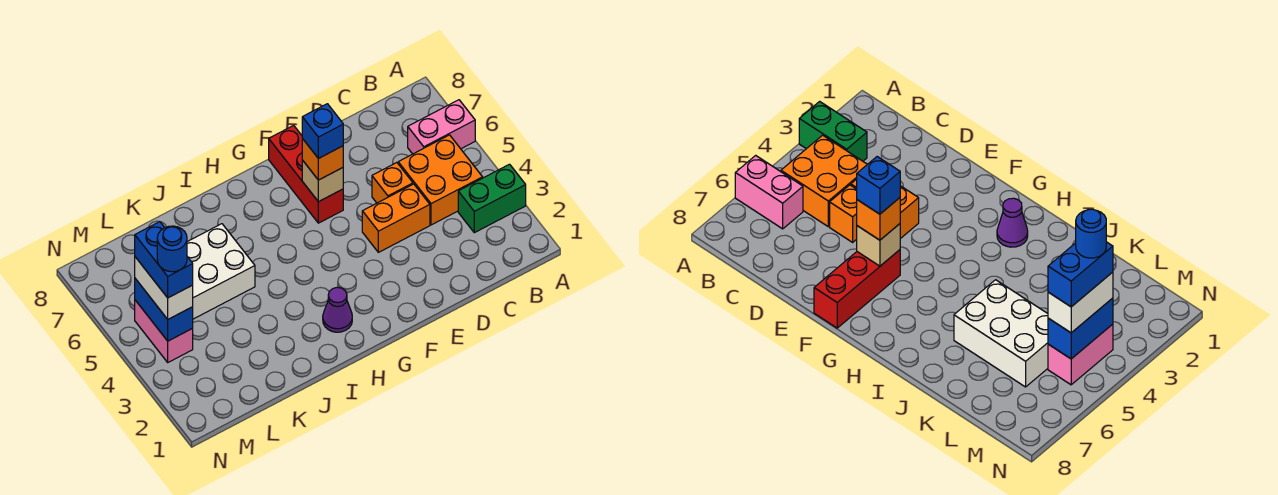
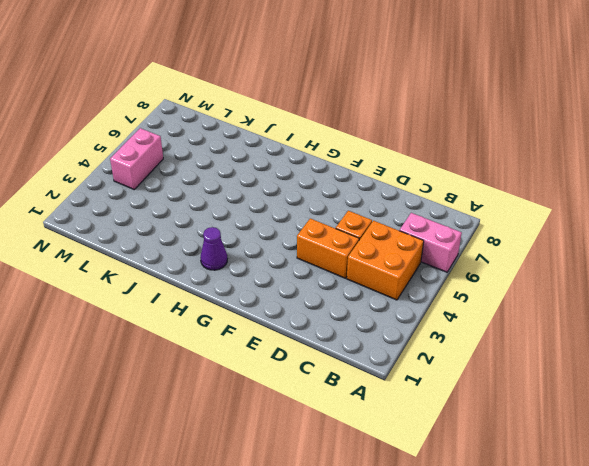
none -> green brick A3:B3 level 1
none -> red brick F6:F8 level 1
none -> white brick J5:L6 level 1

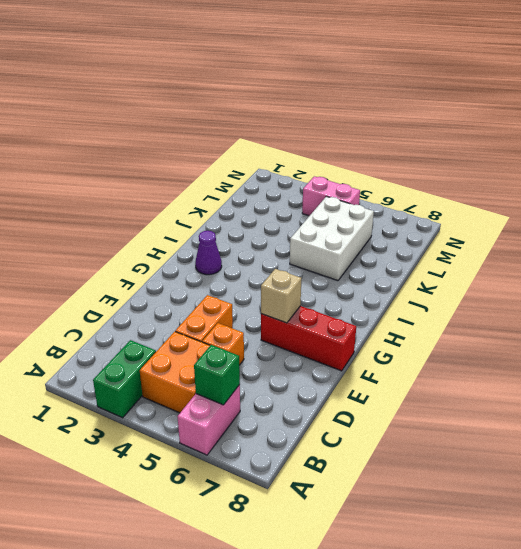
green brick B6 level 2 -> none
none -> blue brick M4:M5 level 2
none -> orange brick F6 level 3
none -> white brick M4:M5 level 3

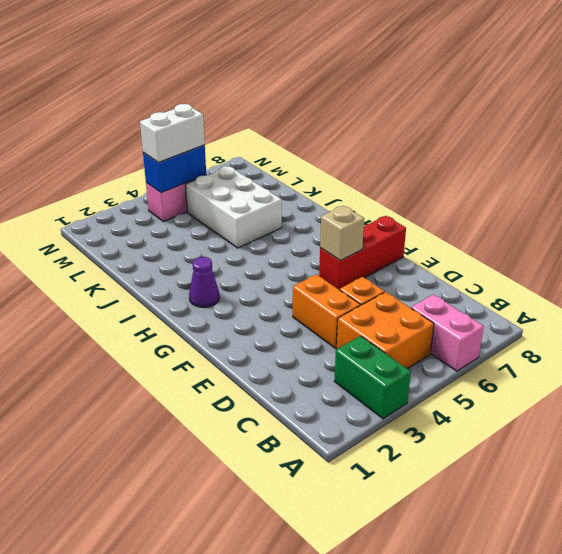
none -> orange brick F6 level 3
none -> blue brick F6 level 4
none -> blue brick M4:M5 level 4

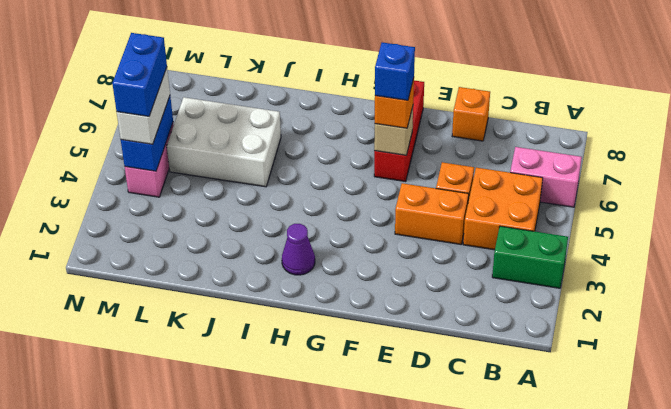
orange brick D8 level 1 -> none
none -> blue round brick M4 level 5

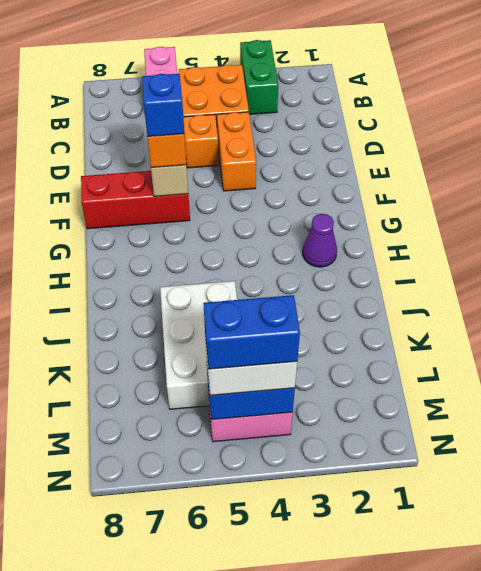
none -> blue round brick M4 level 5

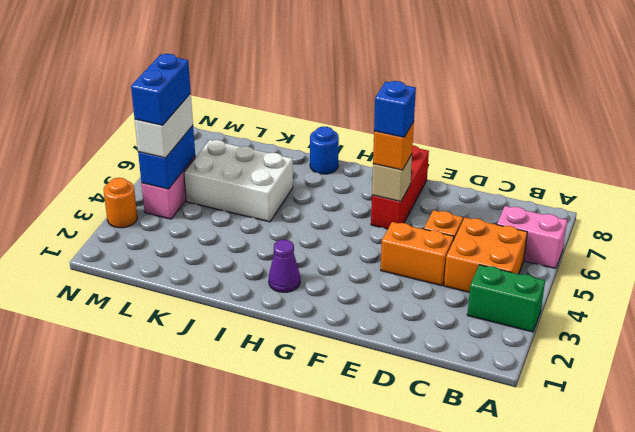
blue round brick I8 level 1 -> blue round brick M4 level 5
orange round brick N3 level 1 -> none

